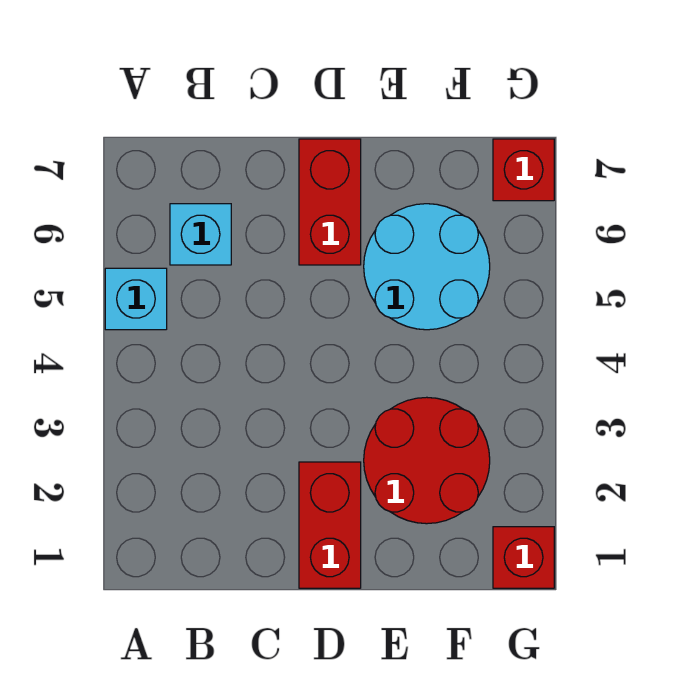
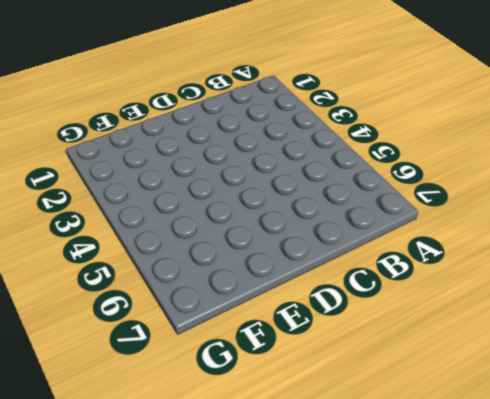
none -> cyan brick A5 level 1
none -> cyan brick B6 level 1

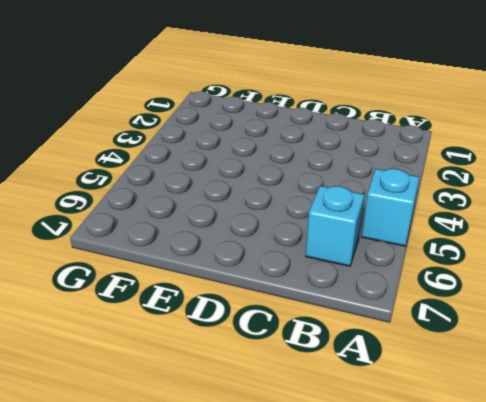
none -> red brick D1:D2 level 1
none -> red brick D6:D7 level 1

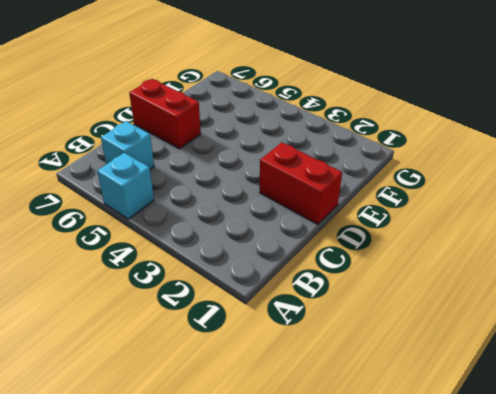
none -> red round brick E2:F3 level 1
none -> cyan round brick E5:F6 level 1

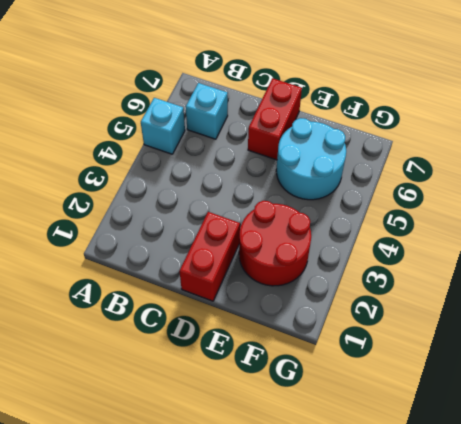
none -> red brick G1 level 1
none -> red brick G7 level 1

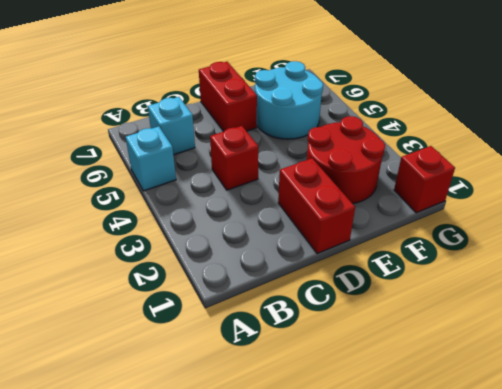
red brick C4 level 1 -> red brick G7 level 1

